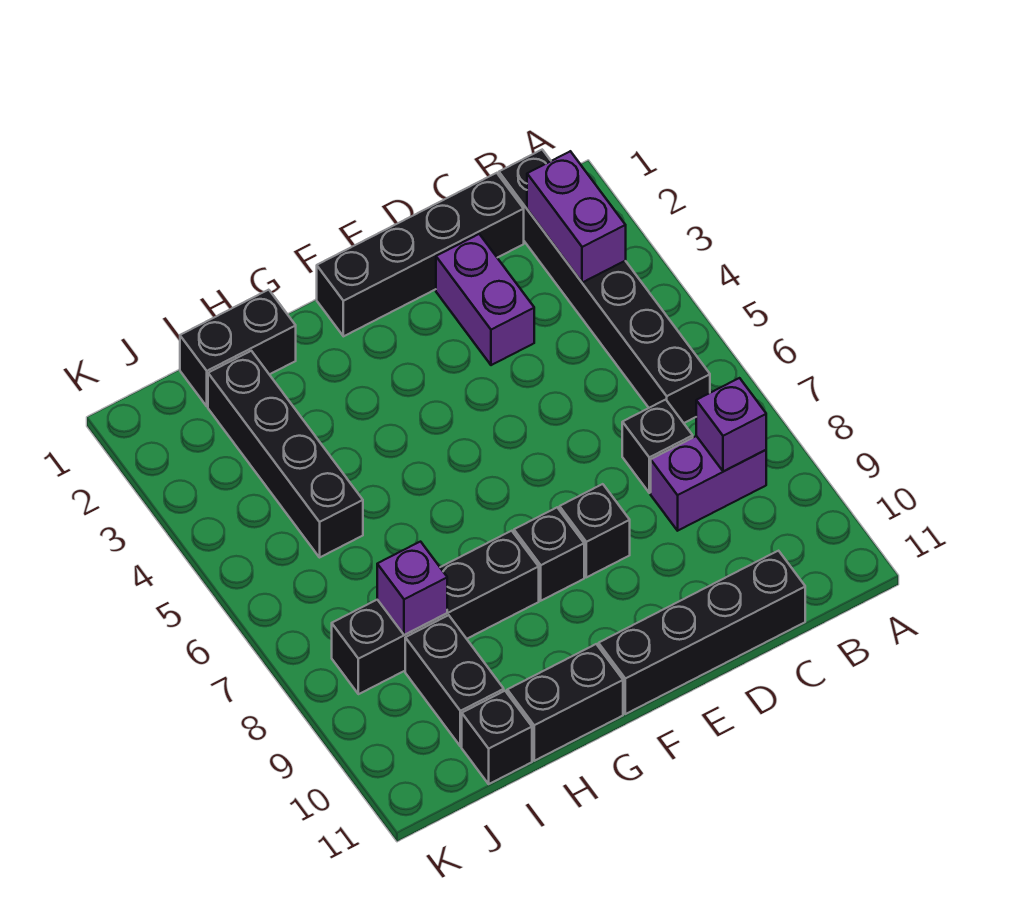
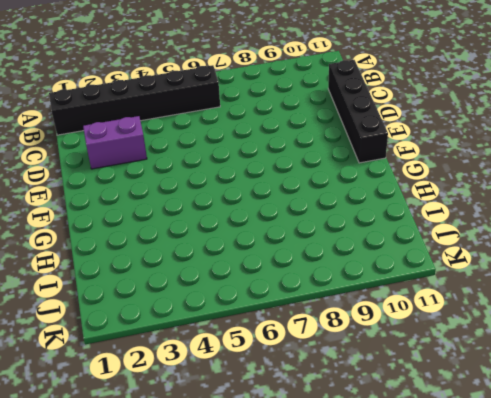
none -> purple brick B8:C8 level 1
none -> black brick C1:F1 level 1
none -> black brick C7 level 1

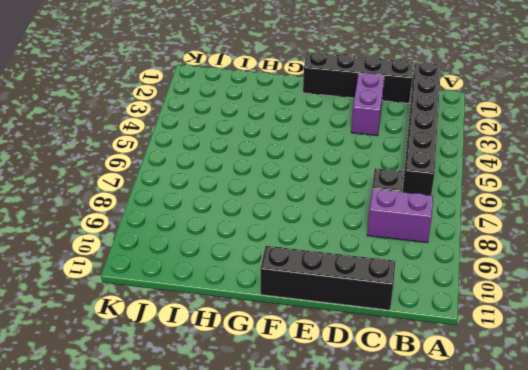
none -> black brick E8 level 1
none -> black brick F8 level 1
none -> black brick G8:J8 level 1

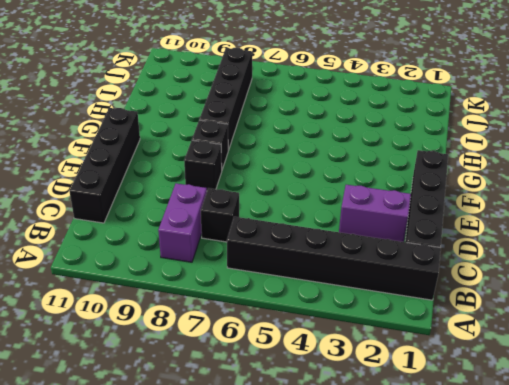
none -> black brick G11:H11 level 1
none -> black brick H1:I1 level 1
none -> black brick I2:I5 level 1

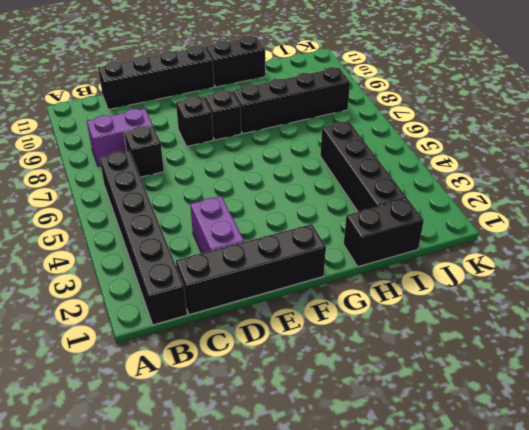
none -> black brick I9:I10 level 1
none -> black brick I11 level 1
none -> purple brick B2:B3 level 2

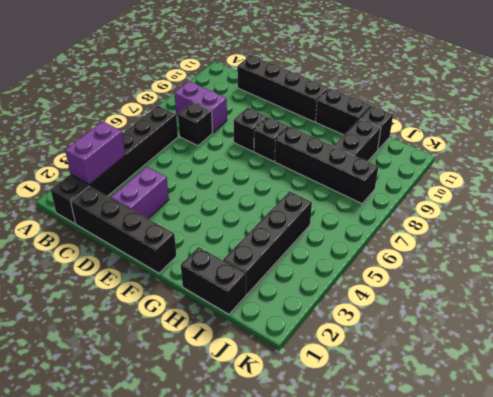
none -> purple brick B8 level 2
none -> purple brick I8 level 2

